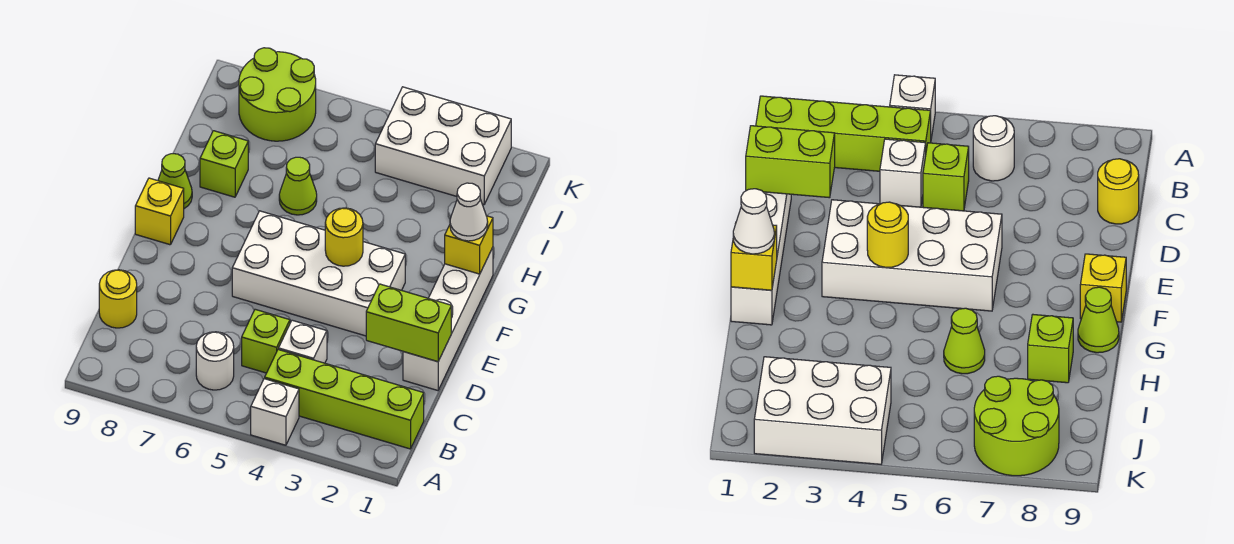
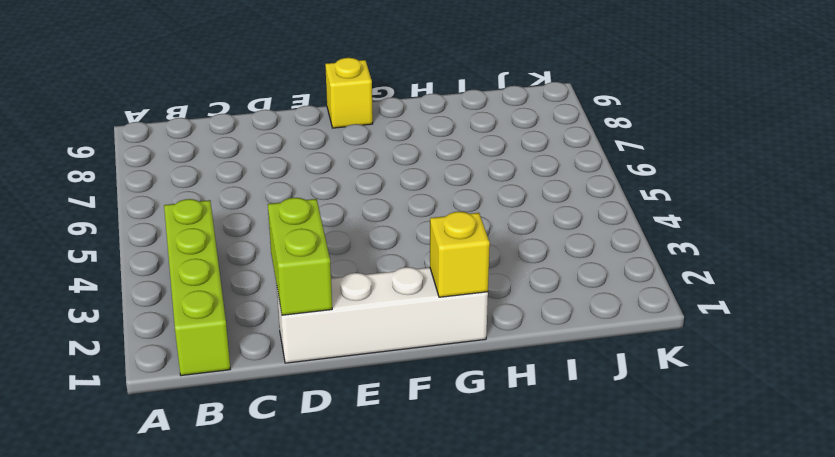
none -> white brick A4 level 1
none -> white round brick B6 level 1
none -> white brick C4 level 1

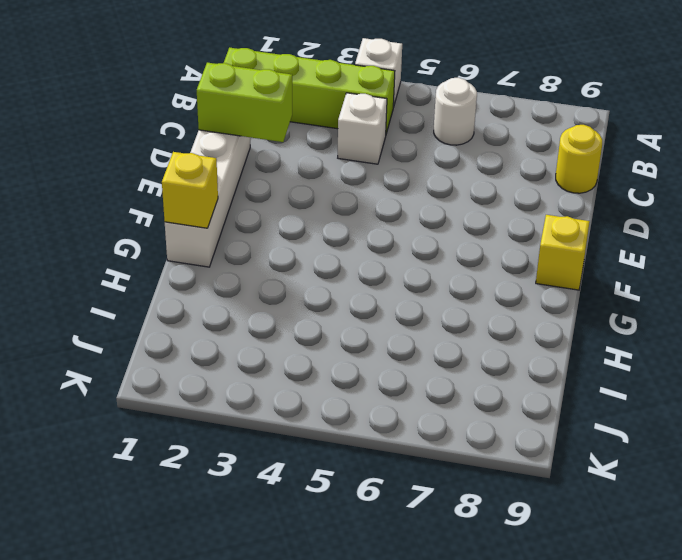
none -> lime brick C5 level 1
none -> white brick E3:F6 level 1
none -> lime cone G9 level 1

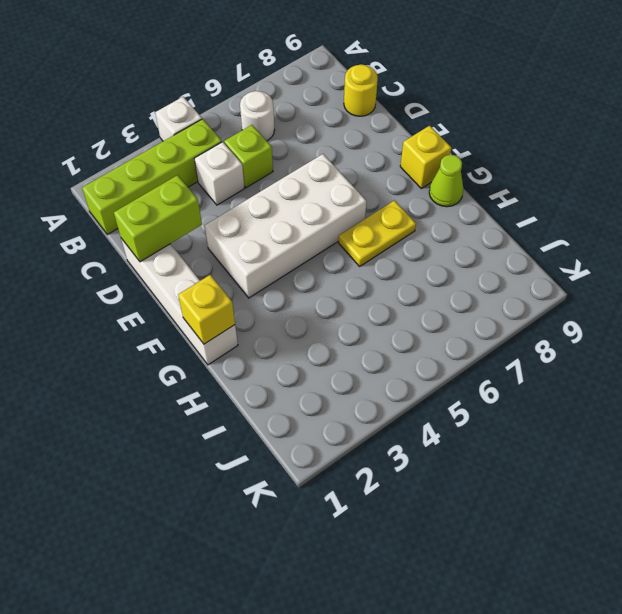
yellow plate G6:G7 level 1 -> none
none -> lime cone H6 level 1
none -> lime brick H8 level 1
none -> white brick J2:K4 level 1

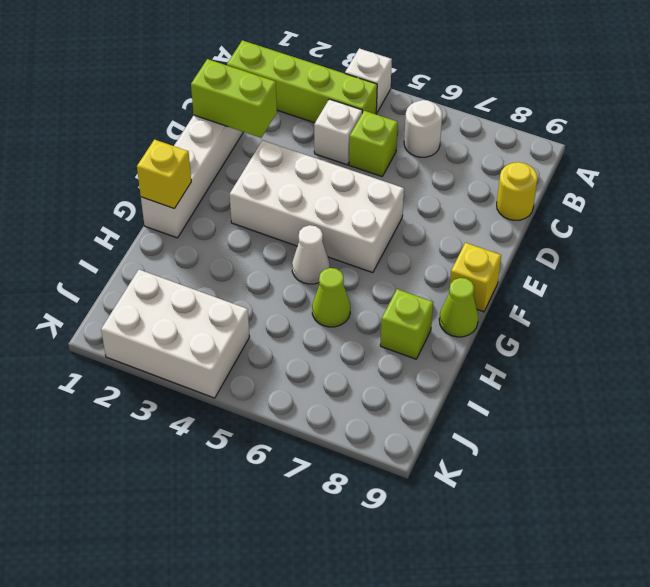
white cone G5 level 1 -> white cone G1 level 3
none -> lime round brick J7:K8 level 1
none -> yellow round brick F4 level 2

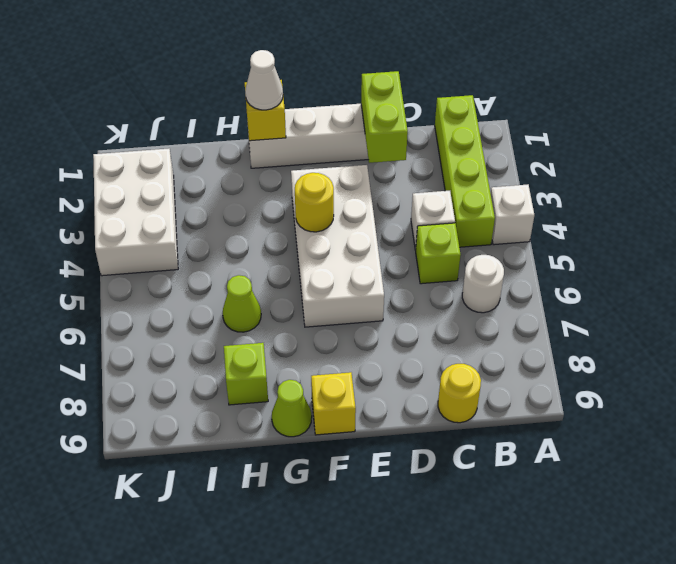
none -> lime round brick J7:K8 level 1

